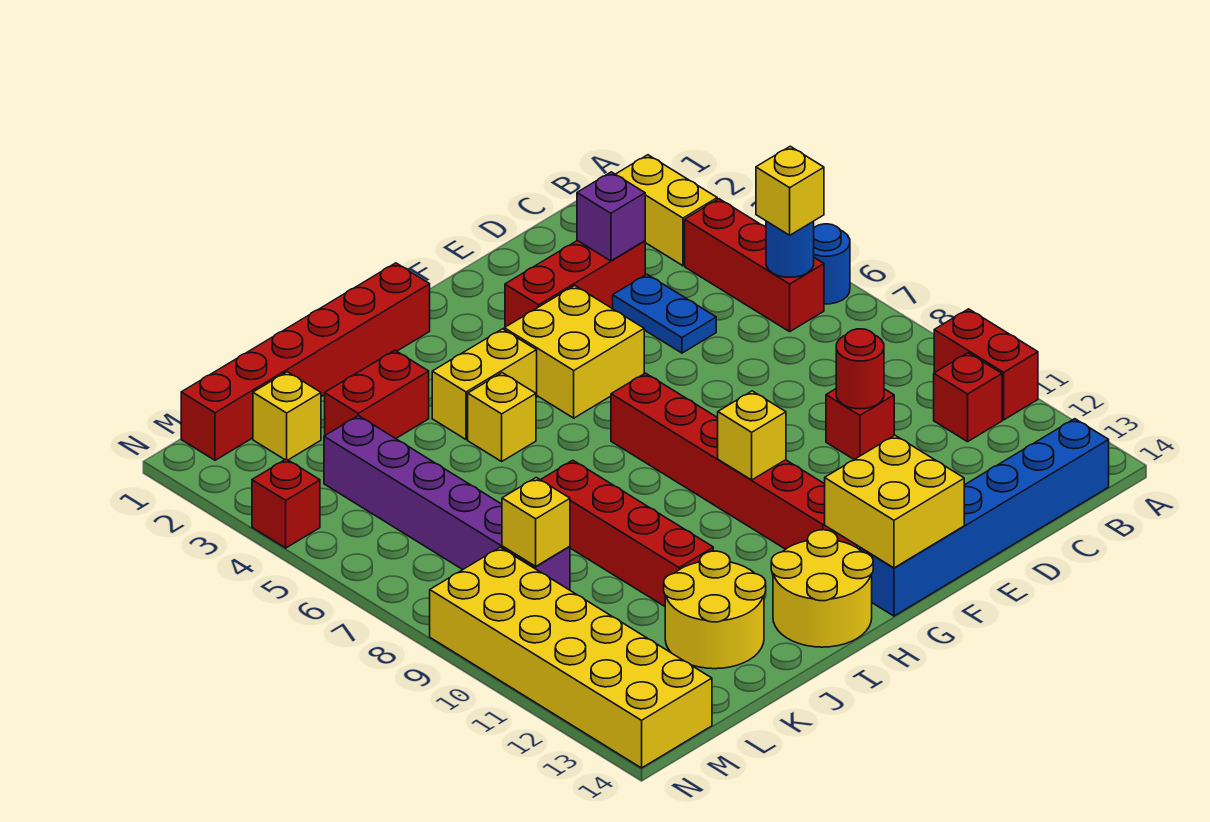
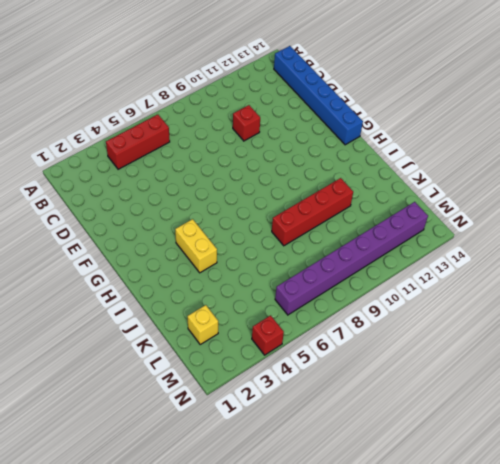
purple brick M6:M13 level 1 -> yellow brick M9:N14 level 1
none -> blue round brick A6 level 1
none -> red brick A10:A11 level 1
none -> yellow brick B2:B3 level 1

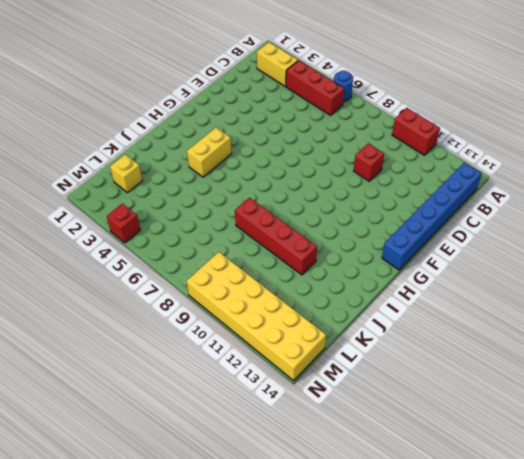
none -> red brick B11 level 1
none -> red brick D3:F3 level 1
none -> blue plate D4:D5 level 1

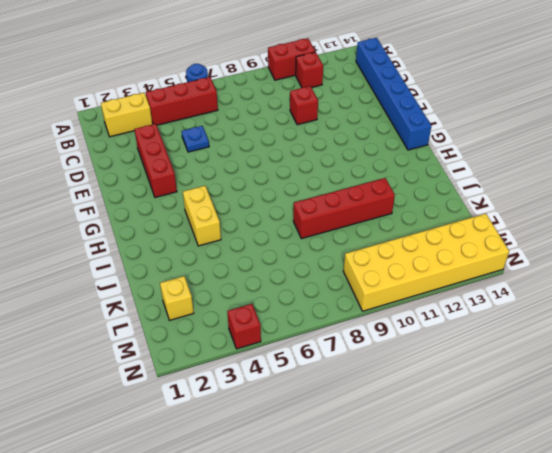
blue plate D5 level 1 -> blue plate D4:D5 level 1
none -> yellow brick F4:G5 level 1
none -> red brick G7:G12 level 1
none -> red brick H1:M1 level 1

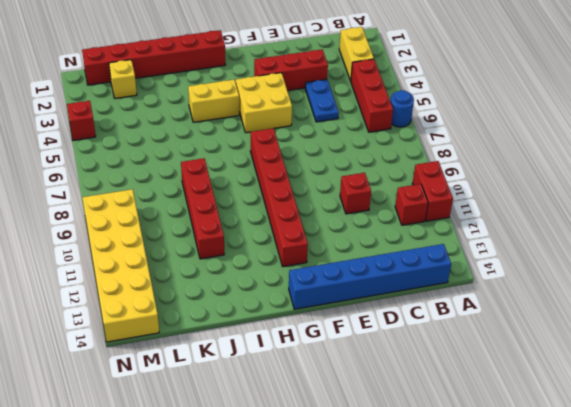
none -> yellow round brick H13:I14 level 1
none -> yellow brick I5 level 1
none -> red brick J3:K3 level 1

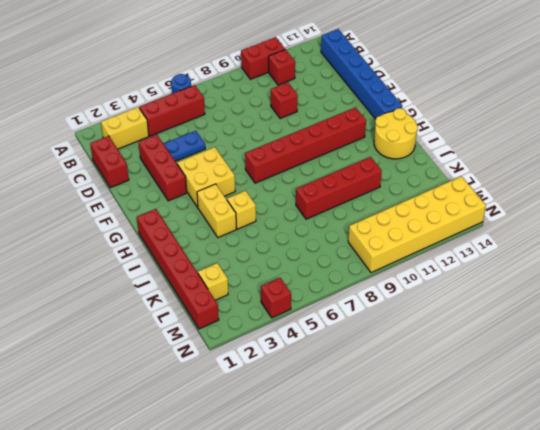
red brick C1:D1 level 1 -> red brick J3:K3 level 1
none -> yellow round brick J12:K13 level 1
none -> purple brick L4:L9 level 1
none -> blue round brick B6 level 2

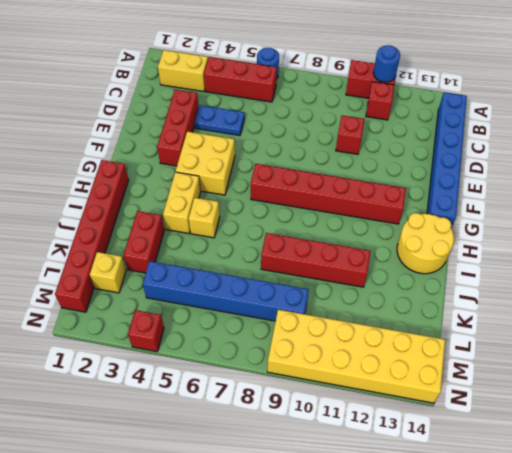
blue round brick A11 level 2 -> blue round brick B6 level 2
blue brick L4:L9 level 1 -> purple brick L4:L9 level 1
none -> yellow round brick J12:K13 level 1
none -> purple brick D3 level 2
none -> red round brick D10 level 2

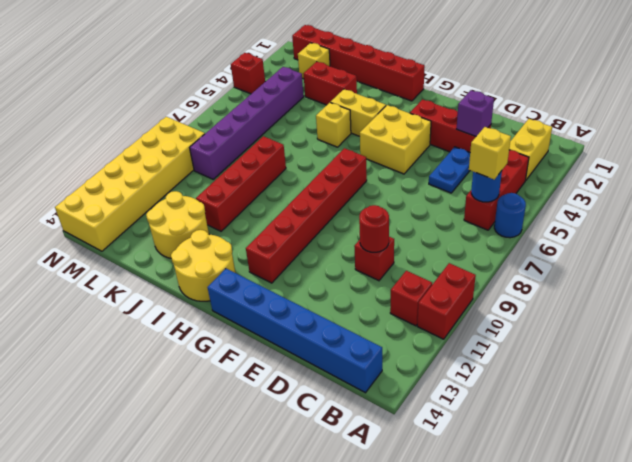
none -> yellow brick F13:G14 level 2
none -> yellow brick G10 level 2
none -> yellow brick L9 level 2

